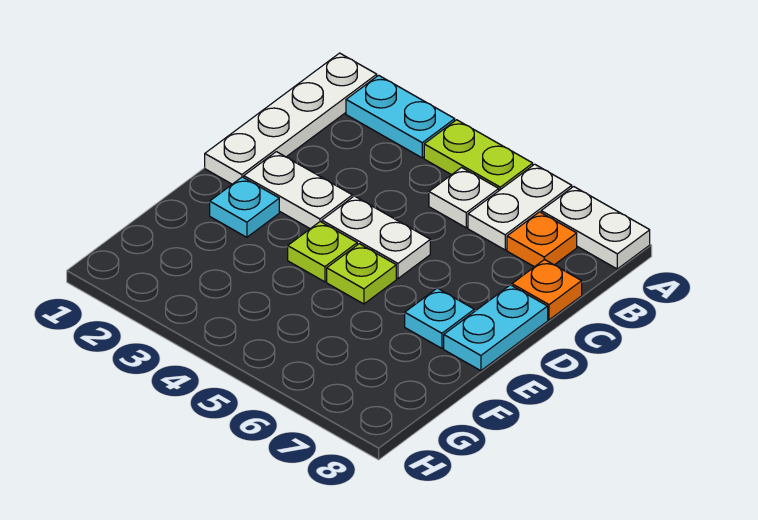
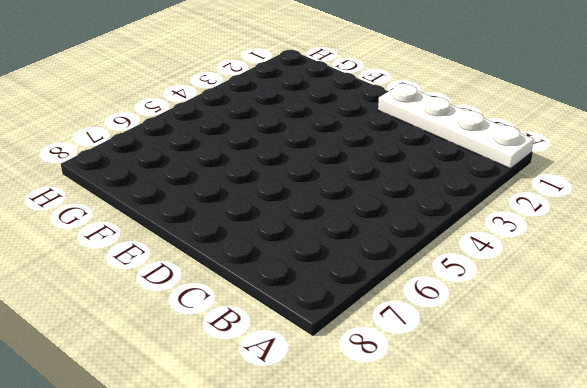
none -> cyan plate A2:A3 level 1
none -> lime plate A4:A5 level 1
none -> white plate A6:B6 level 1

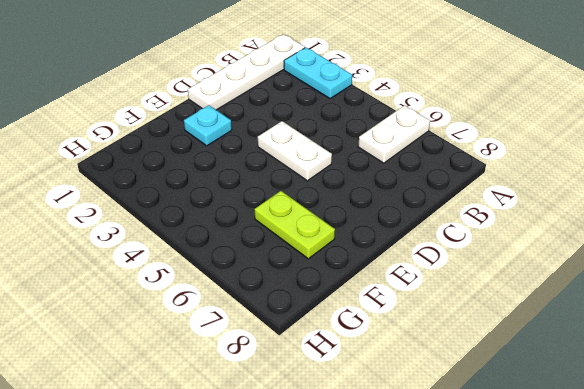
lime plate F6:F7 level 1 -> lime plate A4:A5 level 1
none -> white plate A7:A8 level 1
none -> white plate B5 level 1
none -> orange plate B7 level 1

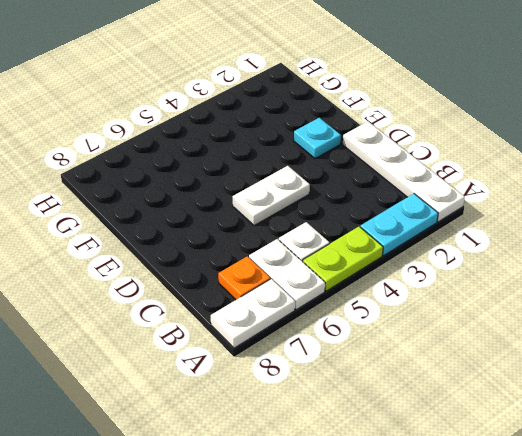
none -> orange plate C8 level 1
none -> white plate D2:D3 level 1
none -> cyan plate D8:E8 level 1

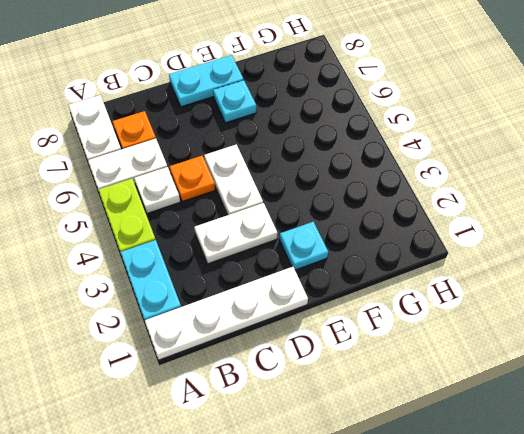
white plate C3:D3 level 1 -> white plate D2:D3 level 1
orange plate C5 level 1 -> orange plate C8 level 1
none -> lime plate E4 level 1
none -> lime plate E5 level 1

